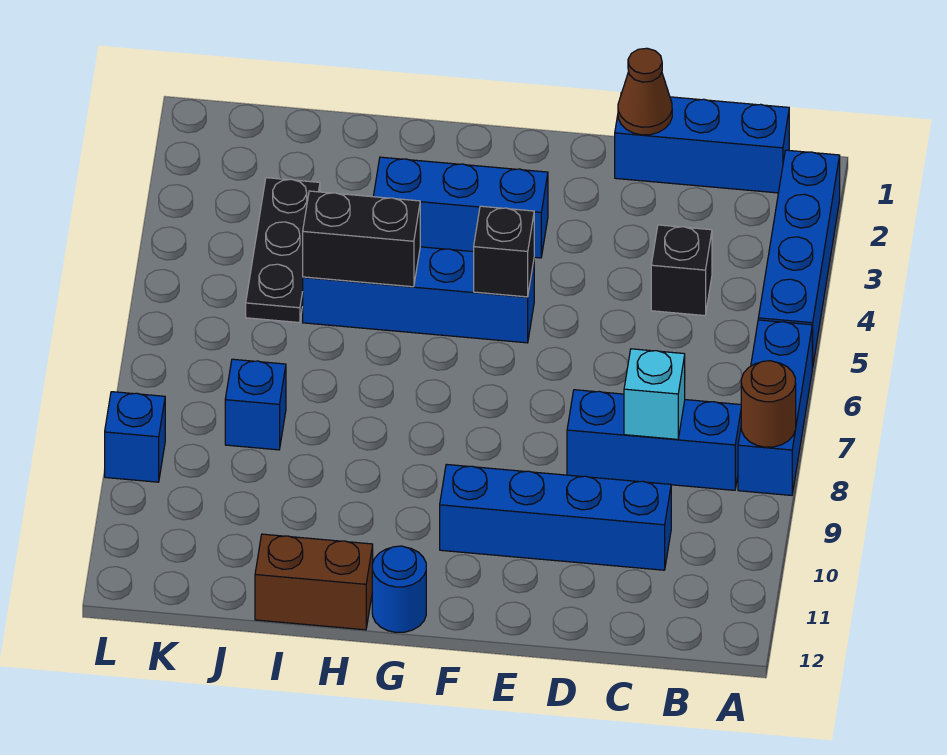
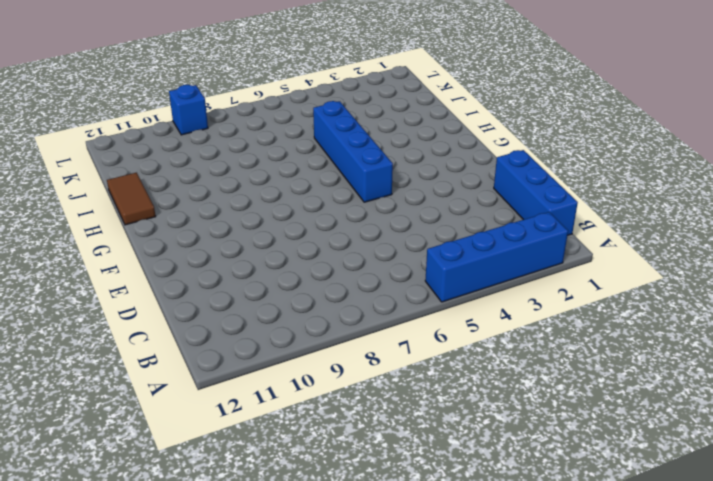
brown tile H12:I12 level 1 -> brown brick H12:I12 level 1
none -> blue brick A6:A8 level 1
none -> blue brick B8:D8 level 1
none -> black brick C4 level 1

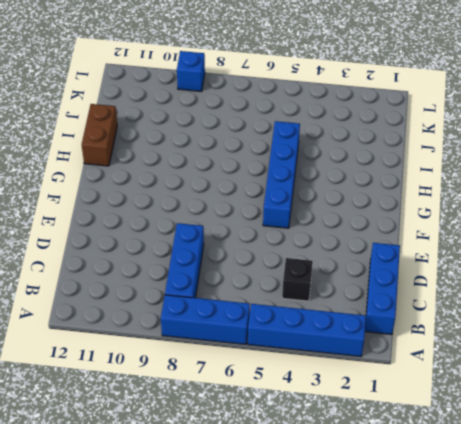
none -> blue brick C10:F10 level 1
none -> blue brick F3:H3 level 1
none -> blue round brick G12 level 1

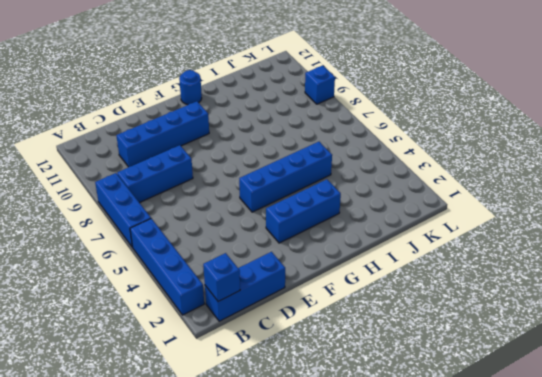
blue brick B1 level 2 -> blue brick J8 level 1
none -> black brick C4 level 1
none -> brown brick H12:I12 level 1
none -> black plate J3:J5 level 1

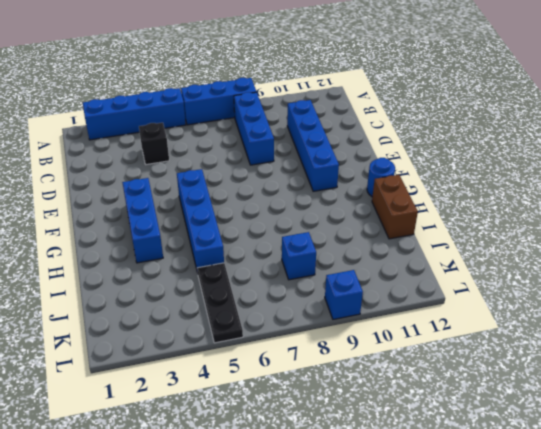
black plate J5:L5 level 1 -> black plate J3:J5 level 1
none -> blue brick B1:D1 level 1
none -> brown round brick A8 level 2
none -> cyan brick C8 level 2

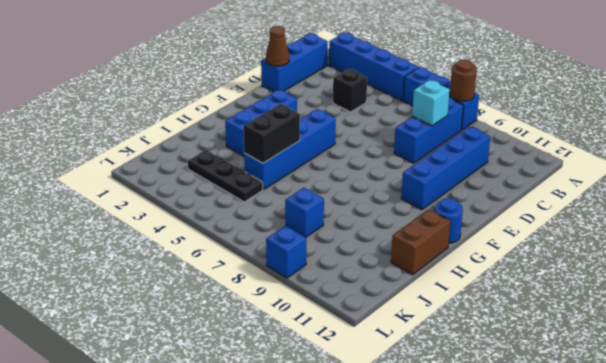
none -> black brick F5 level 2

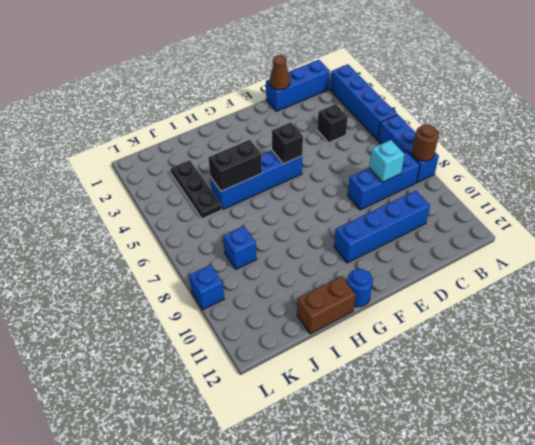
none -> blue brick F3:H3 level 1

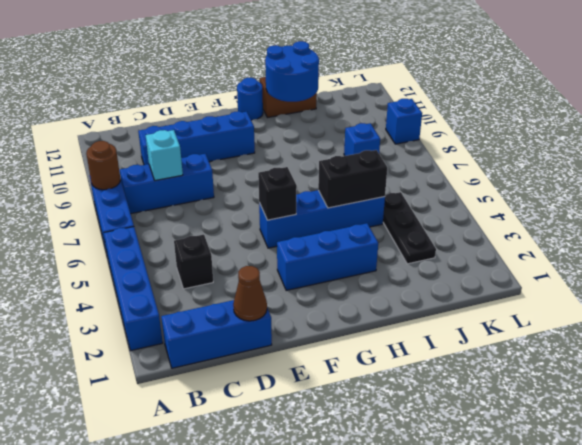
blue round brick H11:I12 level 2 -> none

